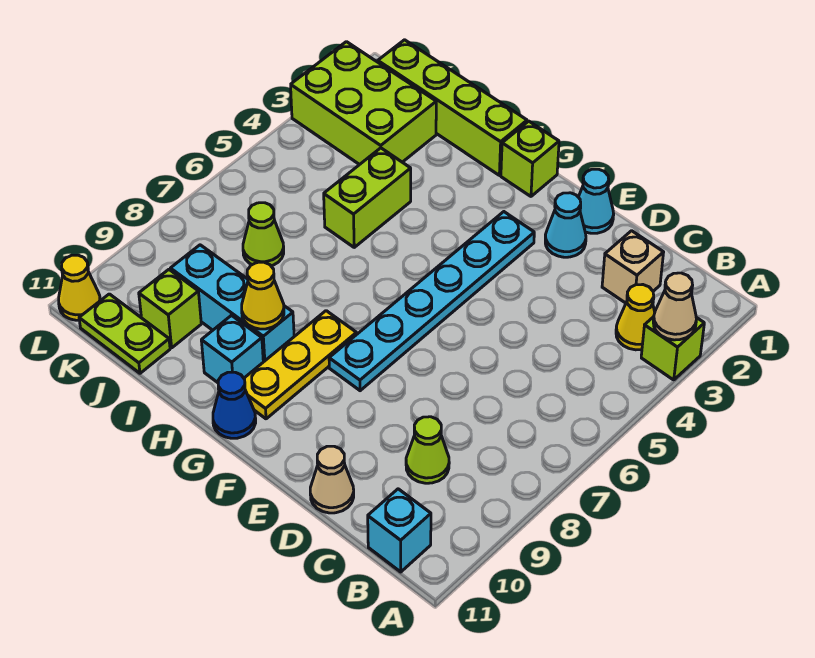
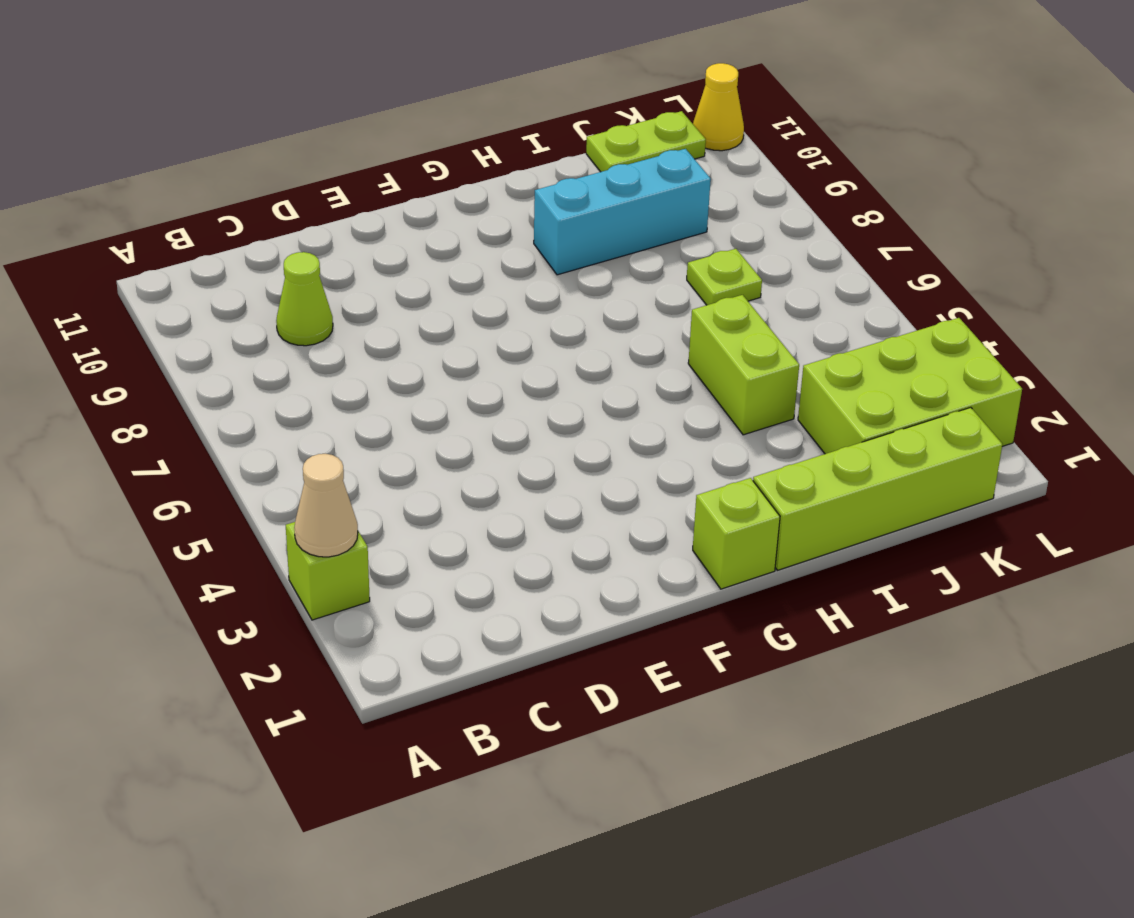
lime plate J7 level 1 -> lime cone J7 level 1
none -> yellow cone B3 level 1
none -> cyan brick B11 level 1
none -> tan brick C2 level 1

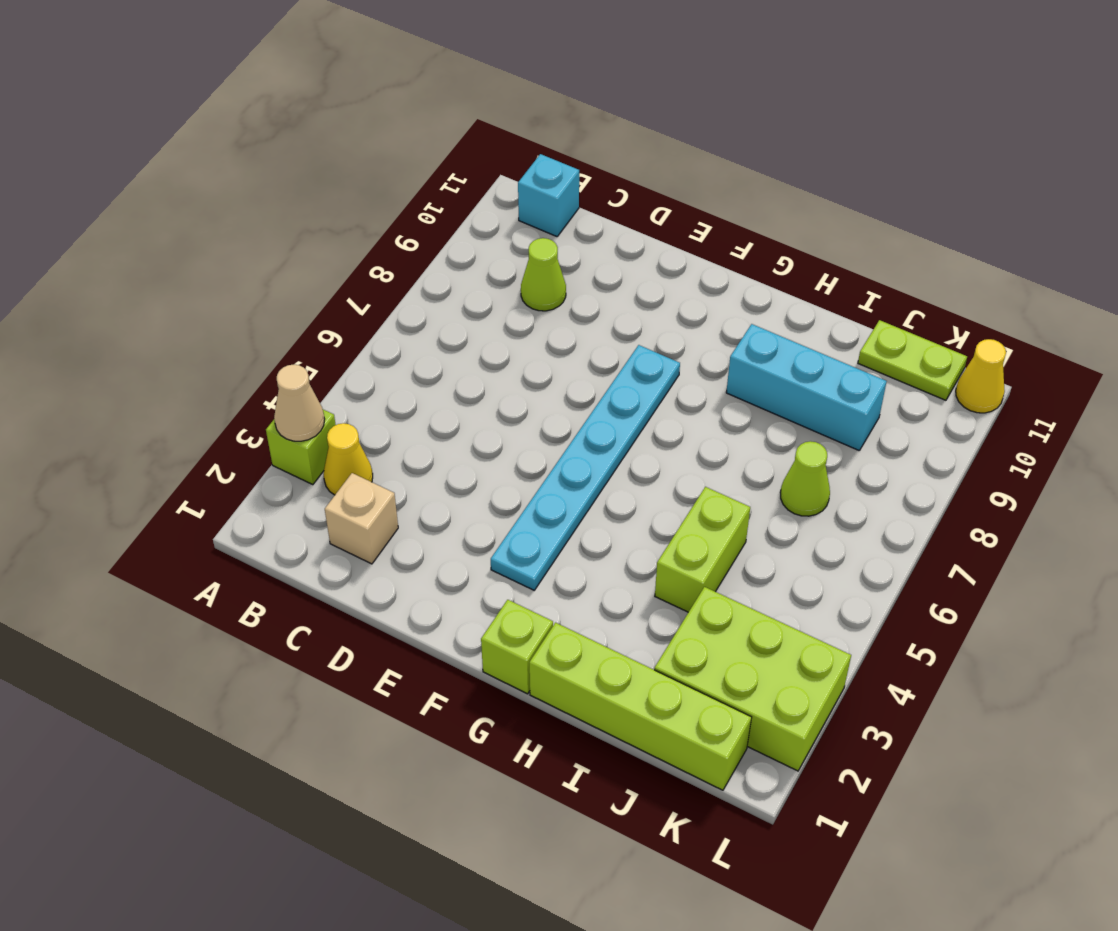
none -> tan cone D11 level 1
none -> cyan cone E1 level 1
none -> cyan cone E2 level 1

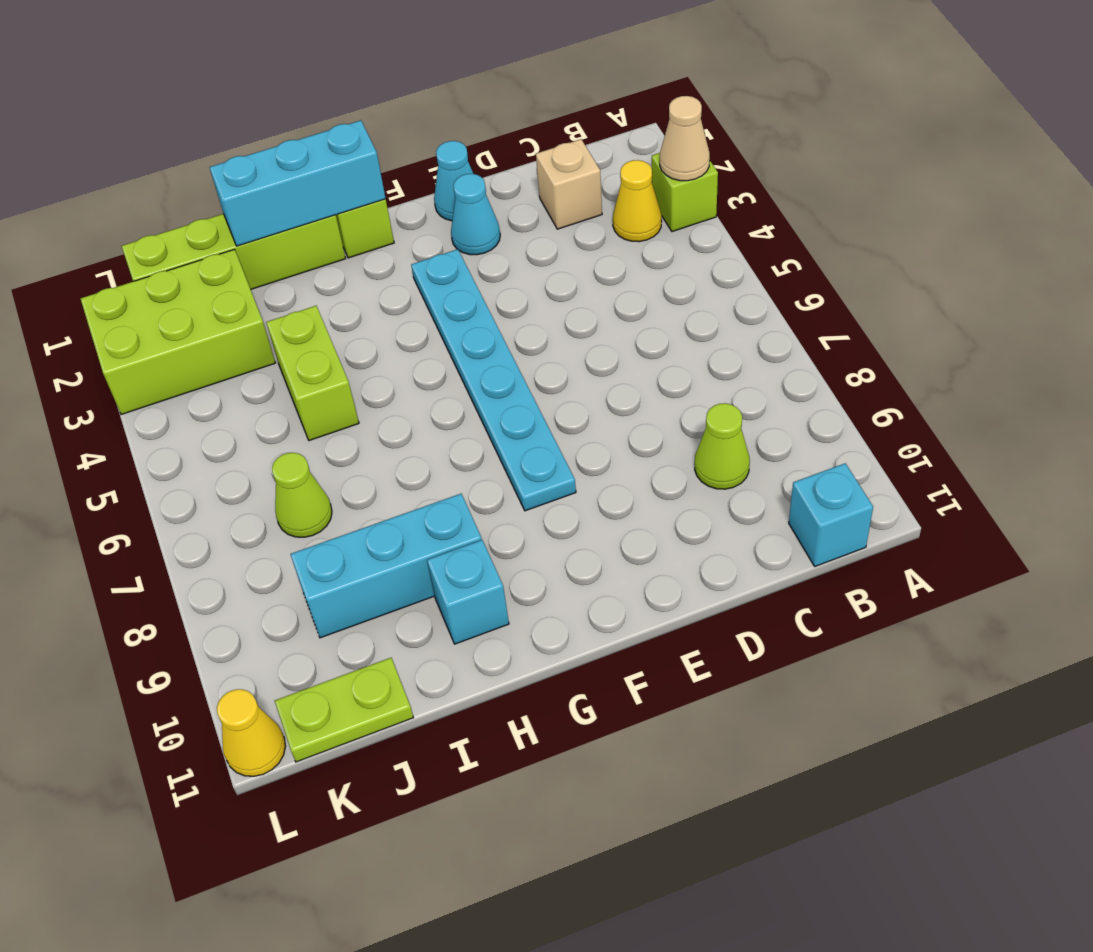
cyan brick G1:I1 level 2 -> none
none -> tan cone D11 level 1
none -> yellow plate G8:G10 level 1
none -> blue cone G11 level 1

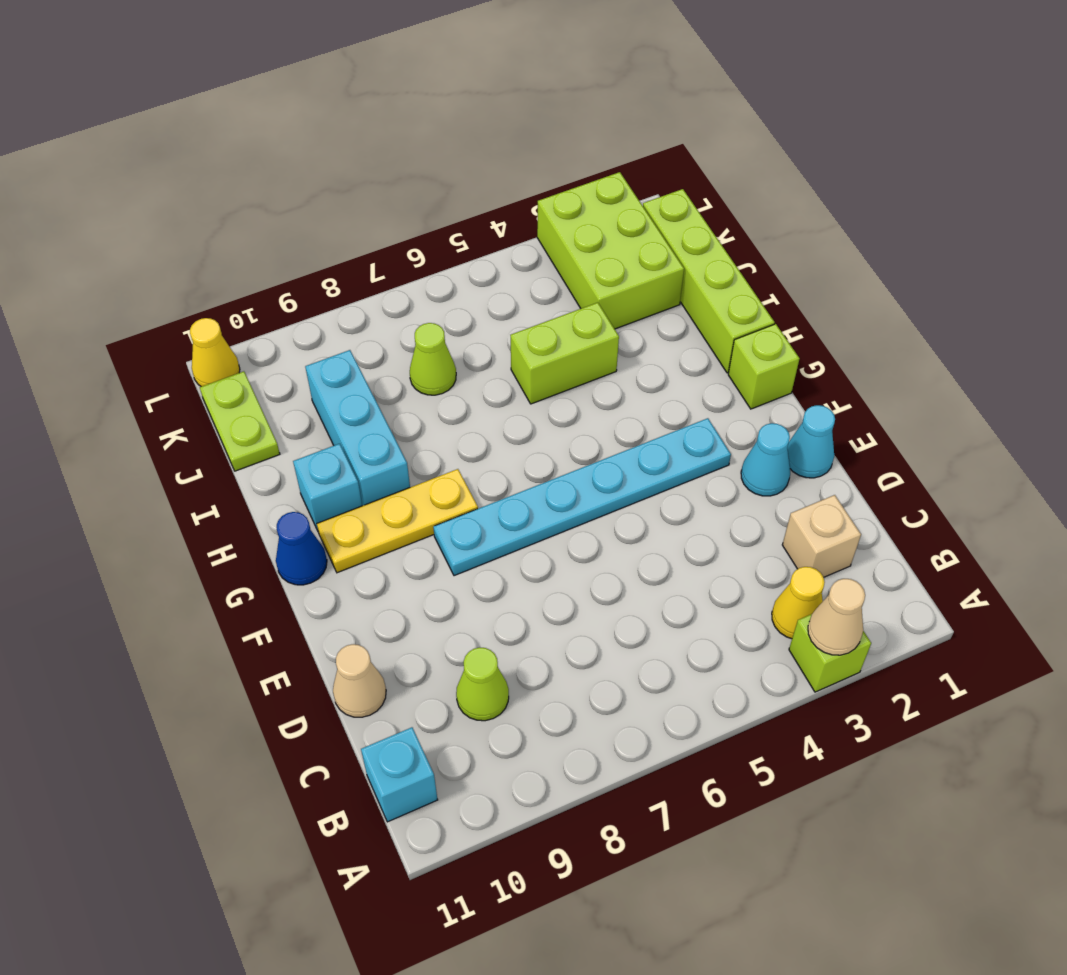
none -> lime brick J10 level 1
none -> yellow cone H9 level 2

